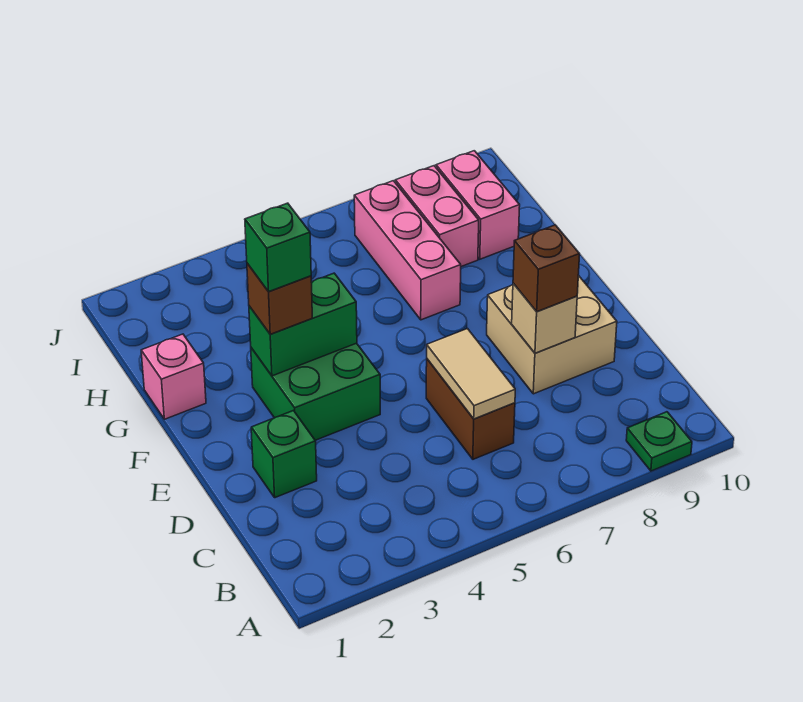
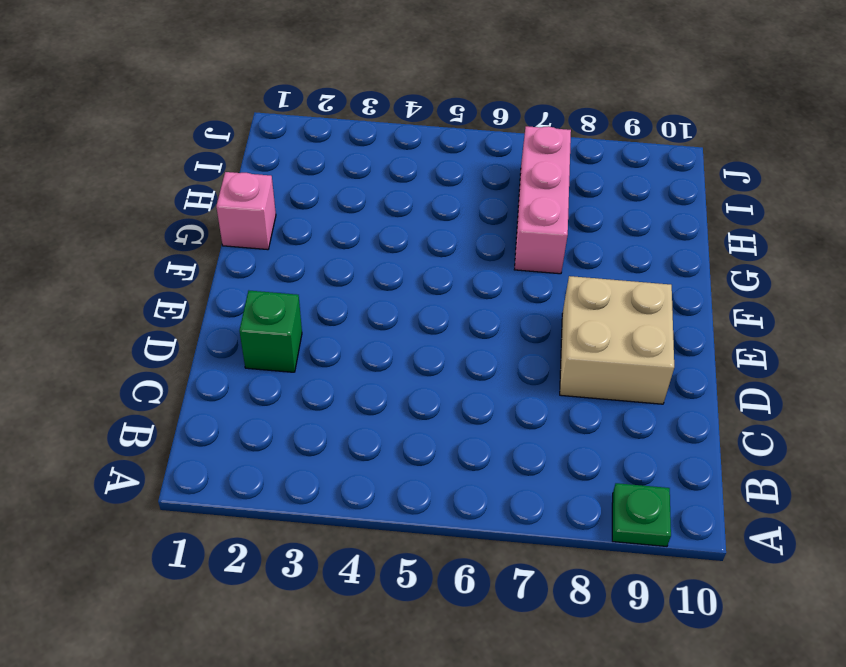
none -> brown brick C6:D6 level 1
none -> green brick E3:F4 level 1
none -> pink brick H8:I8 level 1

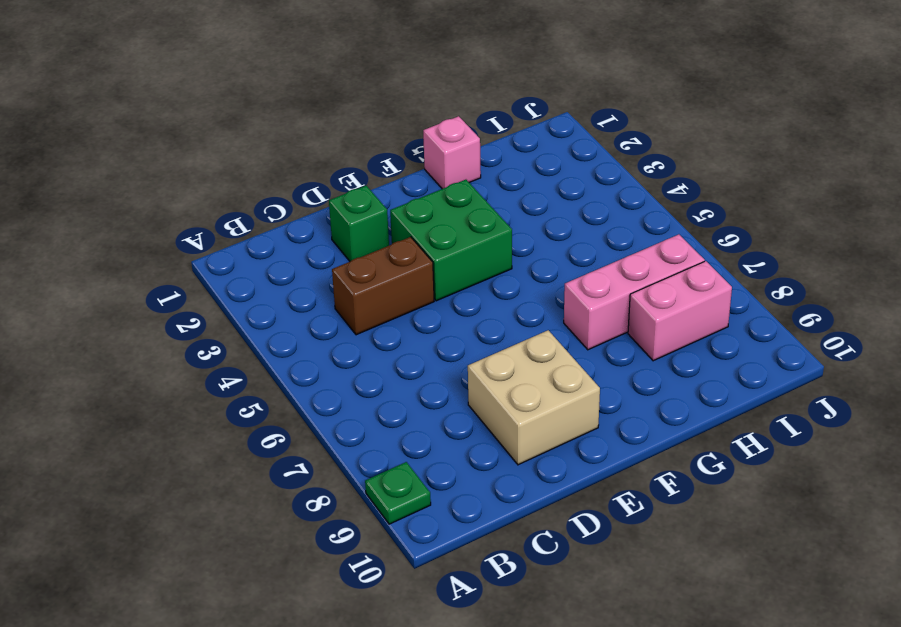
brown brick C4:D4 level 1 -> brown brick C6:D6 level 1
none -> pink brick H9:I9 level 1
none -> tan tile C6:D6 level 2
none -> tan brick D8 level 2

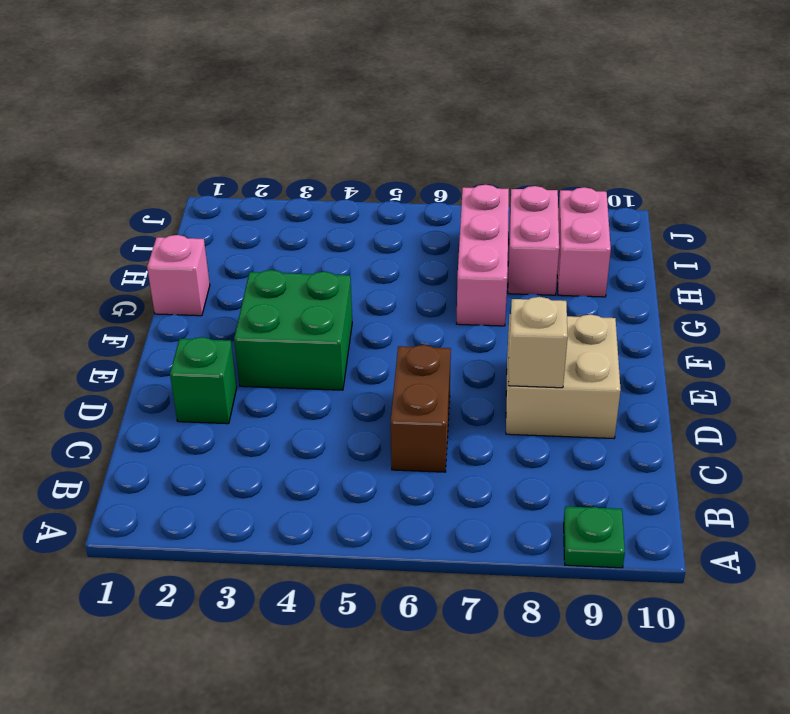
none -> tan tile C6:D6 level 2
none -> green brick F3:F4 level 2
none -> brown brick D8 level 3

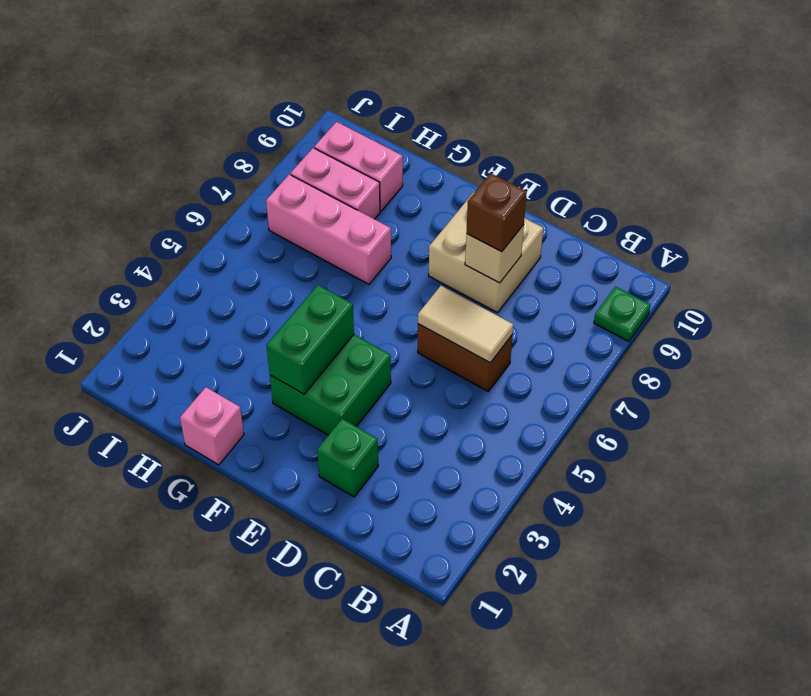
none -> brown brick F3 level 3
none -> green brick F3 level 4

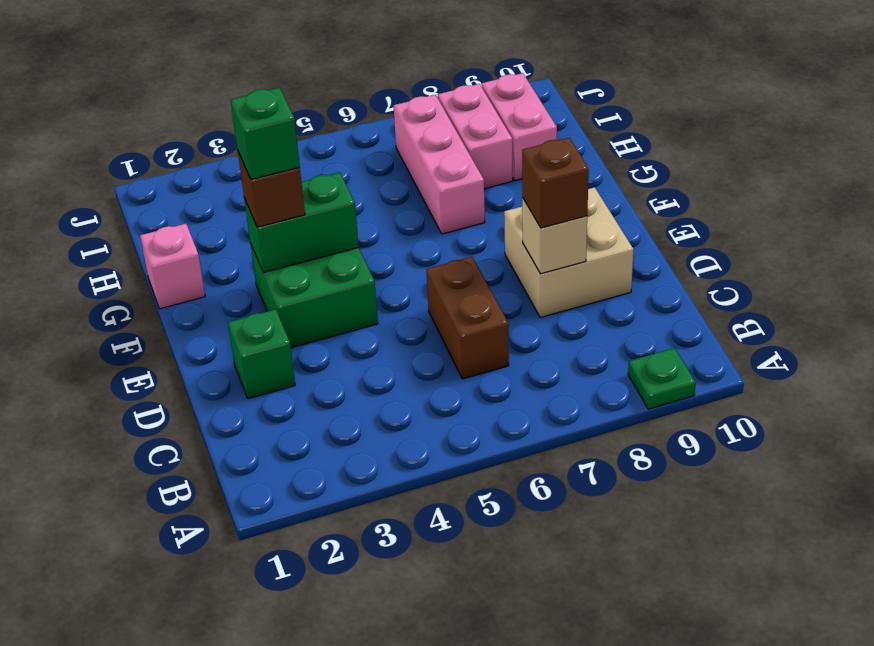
none -> tan tile C6:D6 level 2

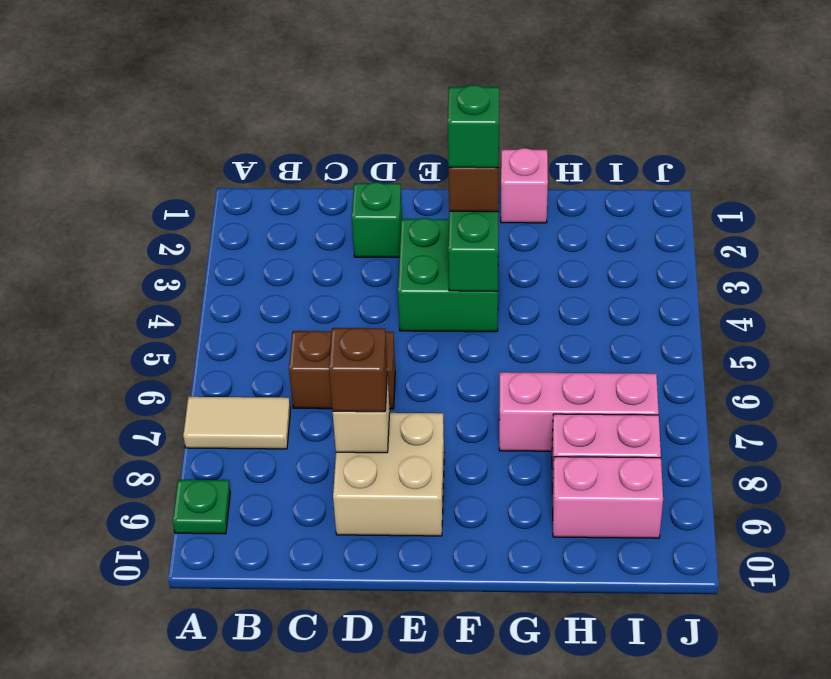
tan tile A7:B7 level 1 -> tan tile C6:D6 level 2

